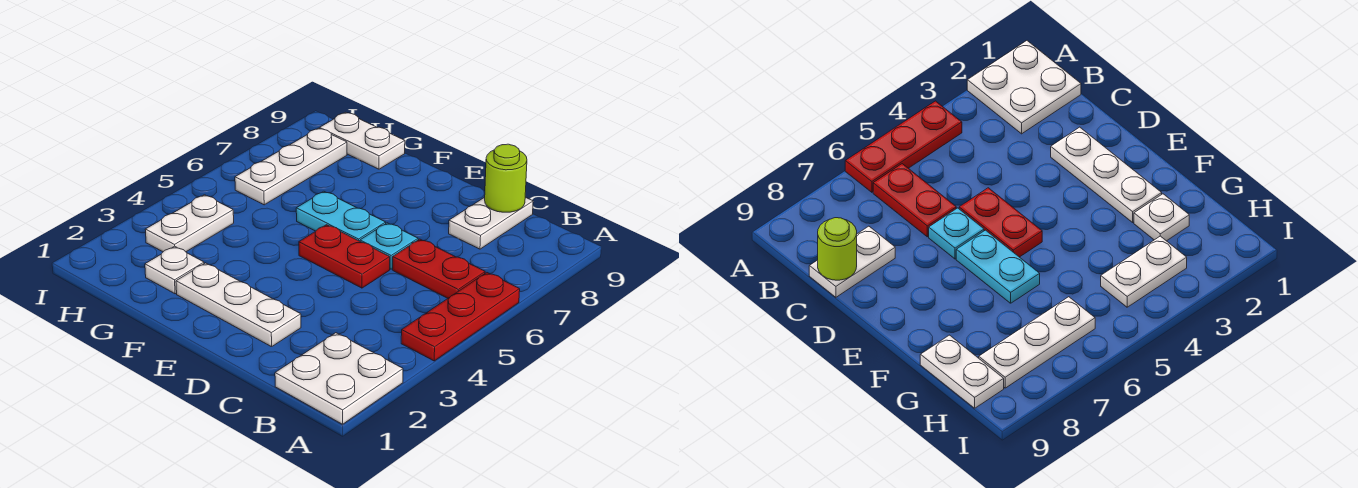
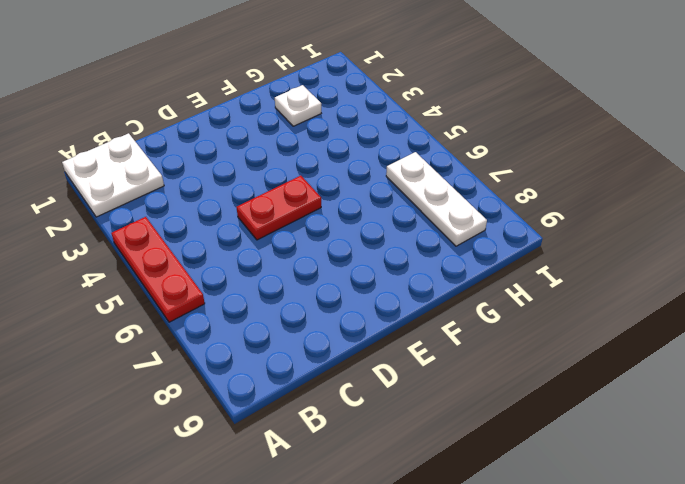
none -> red plate B6:C6 level 1
none -> white plate C8:C9 level 1
none -> white plate D2:F2 level 1

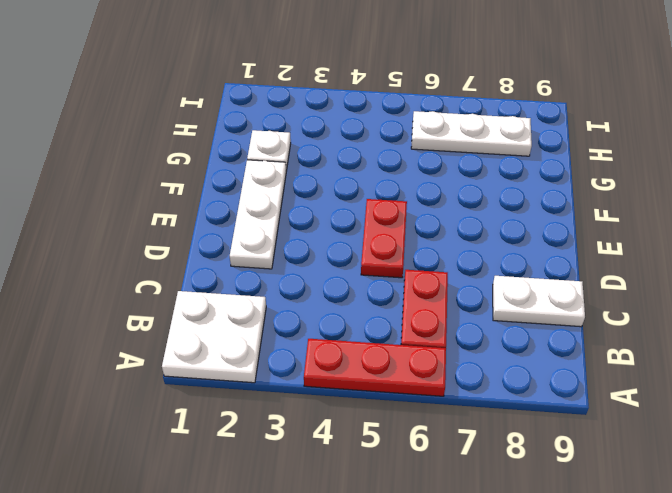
none -> cyan plate D6 level 1
none -> cyan plate E6:F6 level 1
none -> white plate G9:H9 level 1

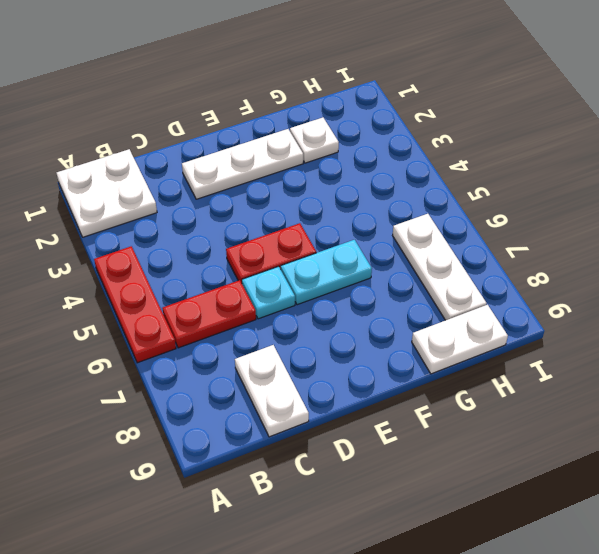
none -> white plate H3:H4 level 1
none -> lime round brick C9 level 2

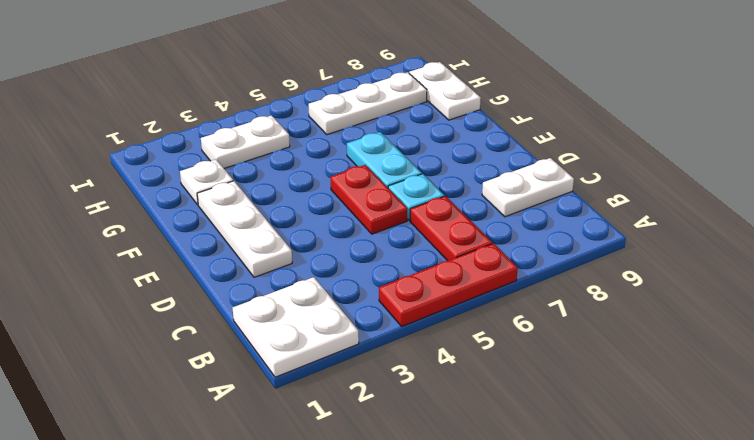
none -> lime round brick C9 level 2

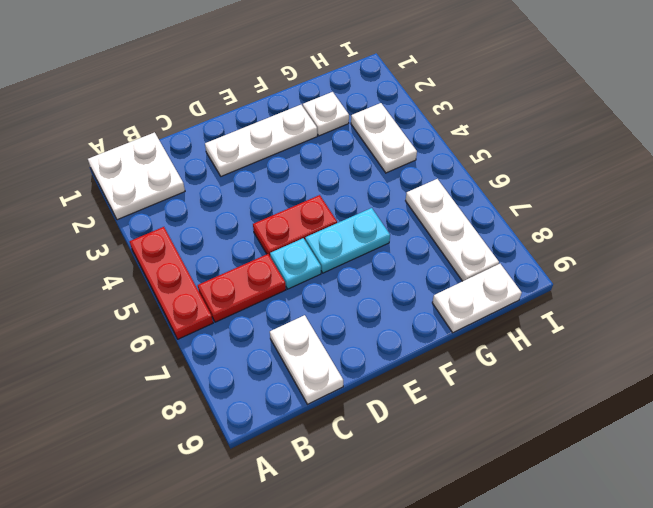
none -> lime round brick C9 level 2

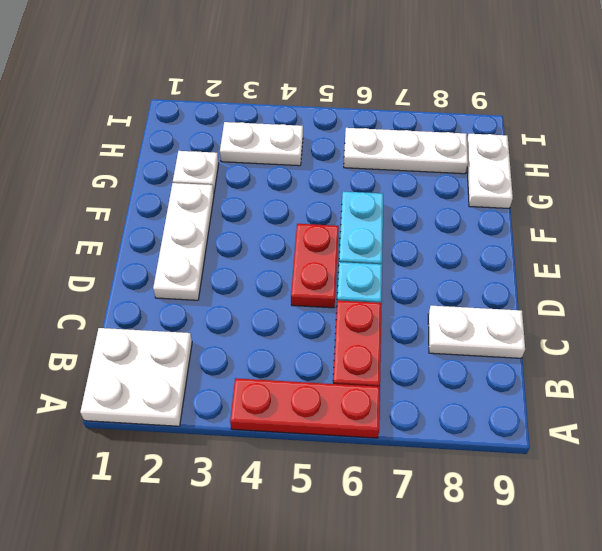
none -> lime round brick C9 level 2

